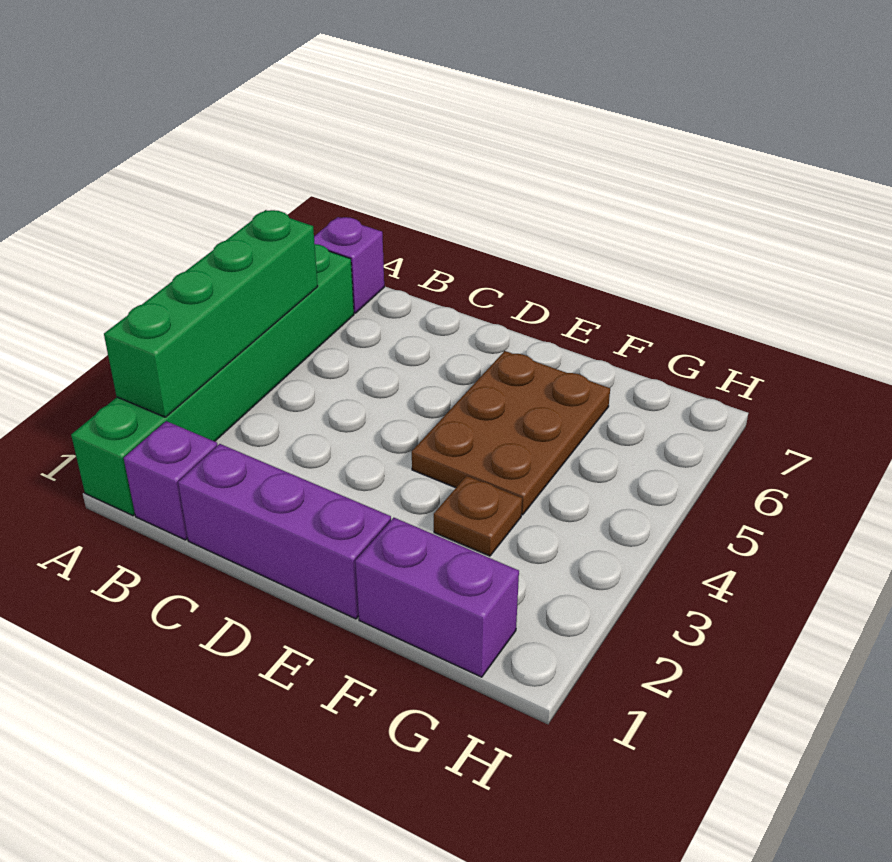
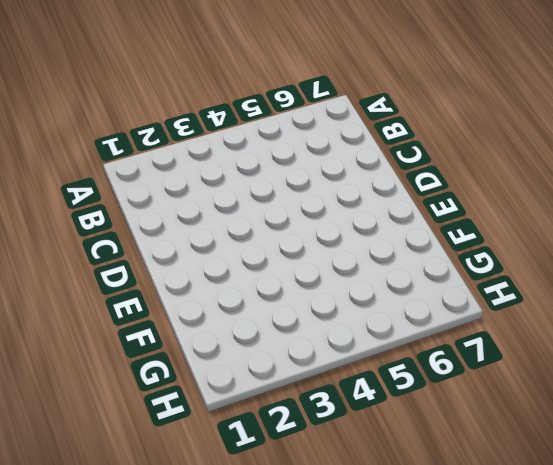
none -> green brick A1:A6 level 1
none -> purple brick A7 level 1

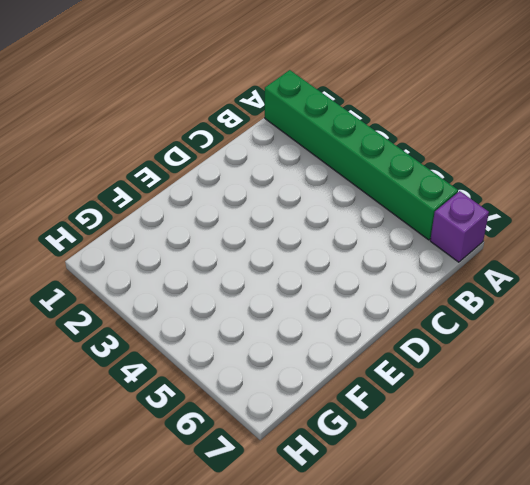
none -> purple brick B1 level 1
none -> purple brick C1:E1 level 1

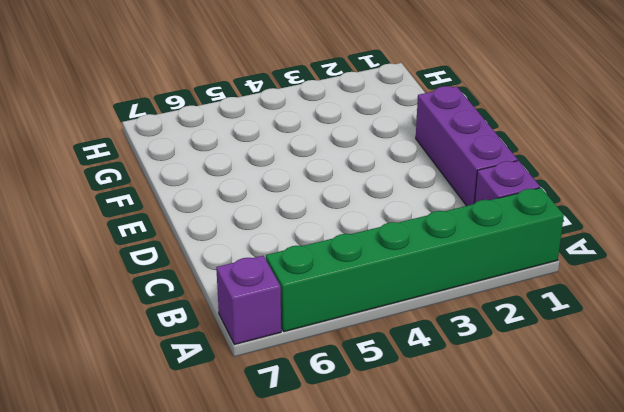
none -> brown plate E4:F6 level 1
none -> purple brick F1:G1 level 1

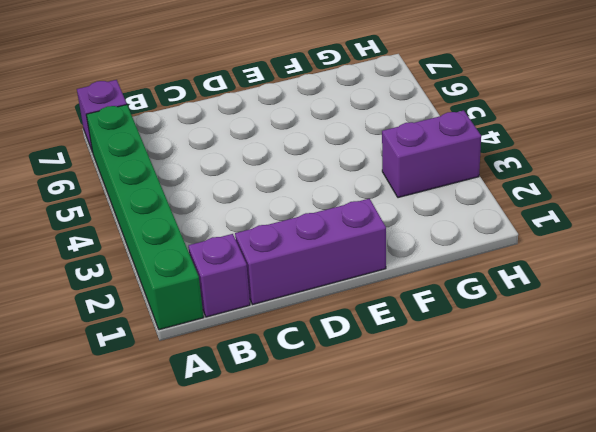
purple brick G3:H3 level 1 -> purple brick F1:G1 level 1
none -> brown plate E4:F6 level 1
none -> brown plate F3 level 1

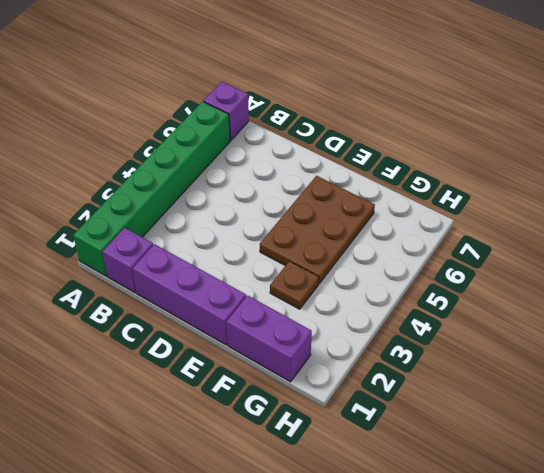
none -> green brick A2:A5 level 2

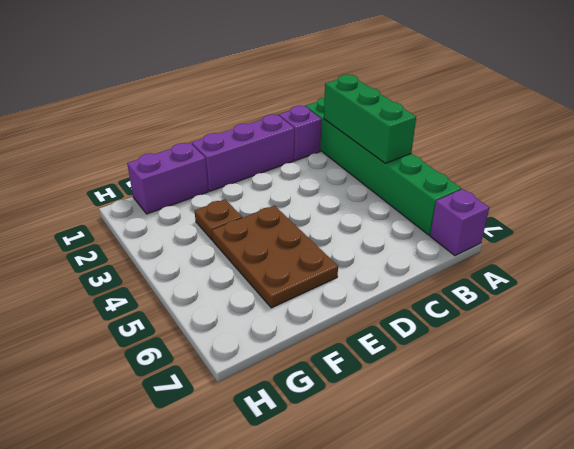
green brick A2:A4 level 2 -> green brick A2:A5 level 2

